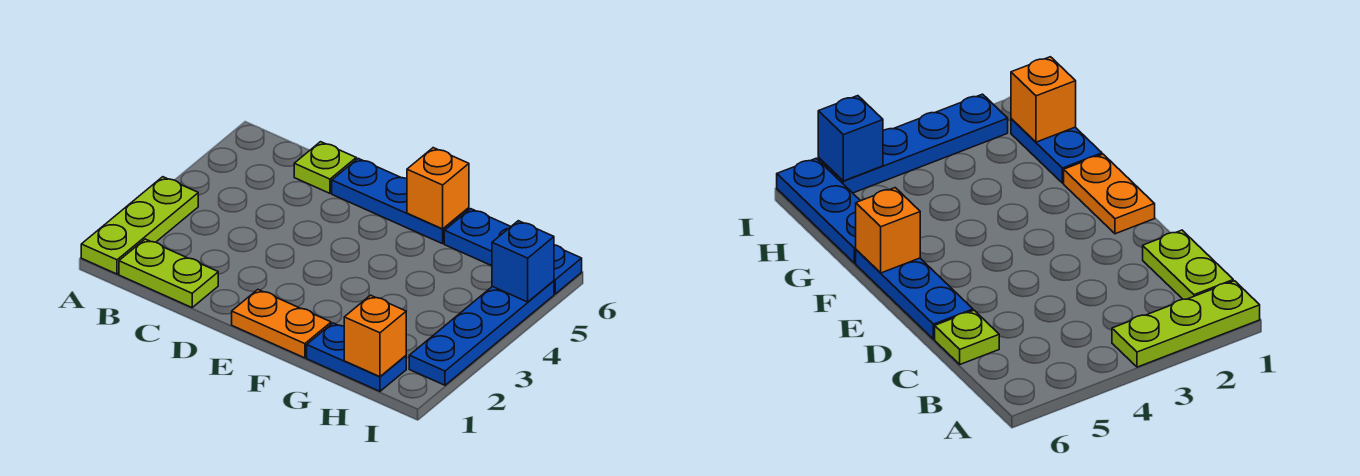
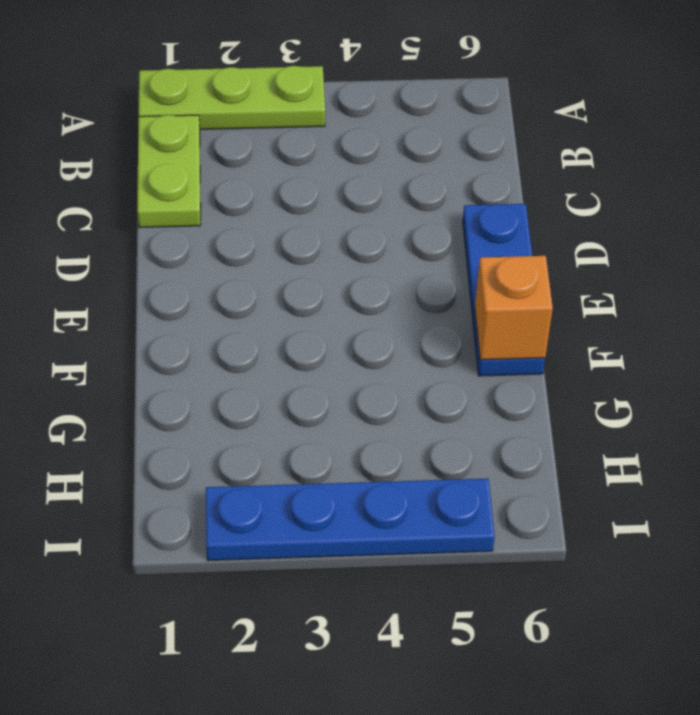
none -> lime plate C6 level 1
none -> orange plate E1:F1 level 1

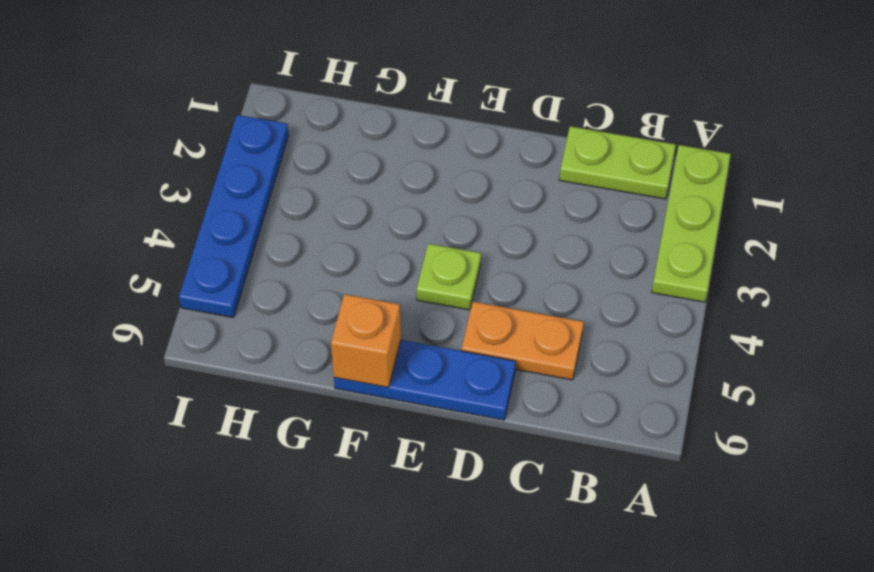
orange plate C5:D5 level 1 -> orange plate E1:F1 level 1
lime plate E4 level 1 -> lime plate C6 level 1
none -> blue plate G1:H1 level 1
none -> blue plate G6:I6 level 1

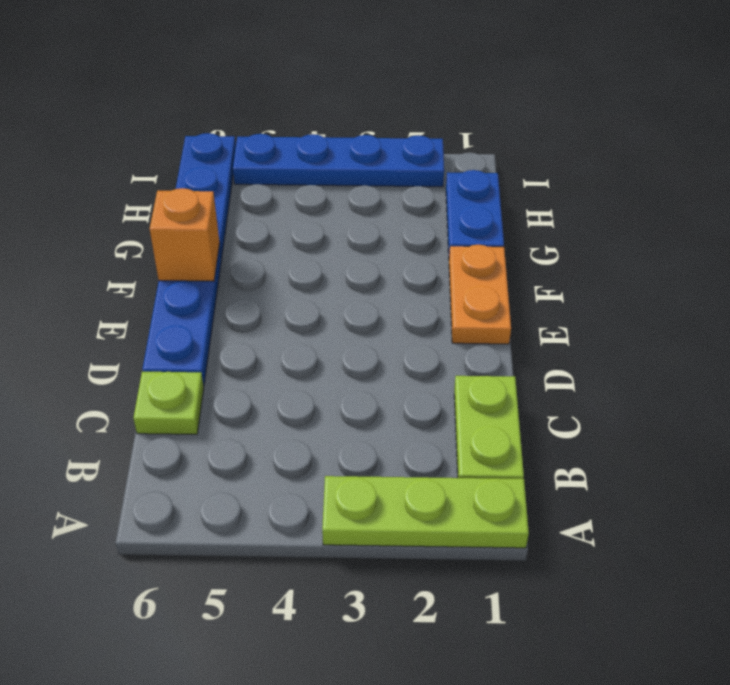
none -> orange brick H1 level 2
none -> blue brick I5 level 2

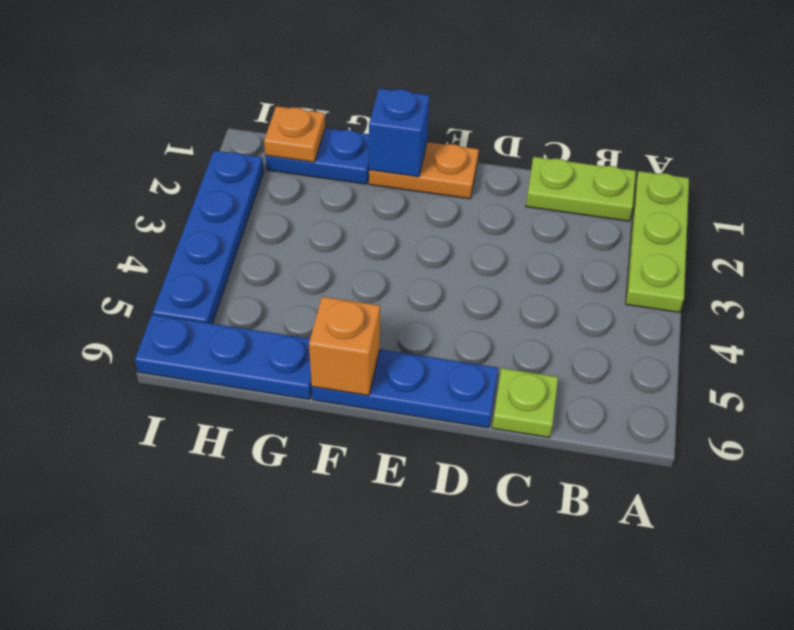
blue brick F1 level 2 -> blue brick I5 level 2
orange plate H1 level 2 -> orange brick H1 level 2

